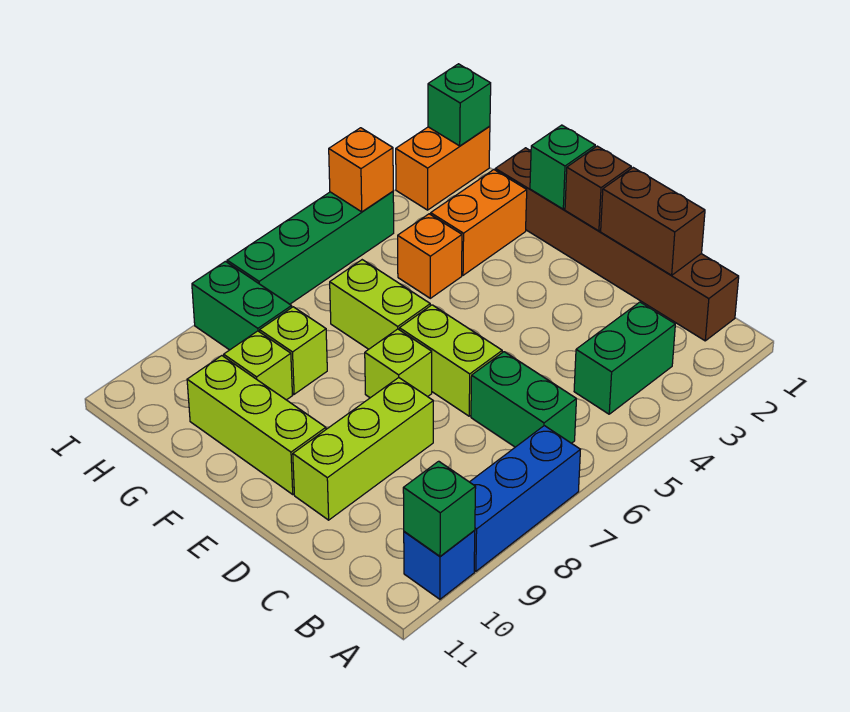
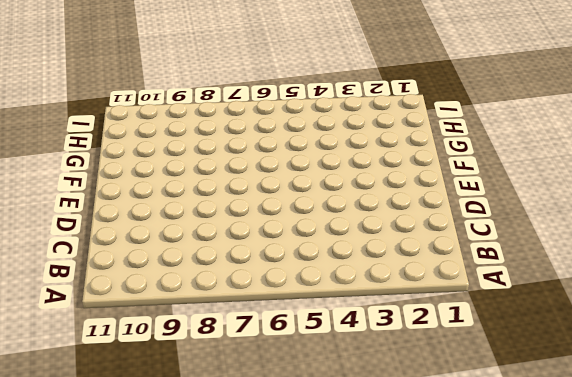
none -> blue brick A7:A9 level 1
none -> blue brick A10 level 1
none -> brown brick B1:G1 level 1

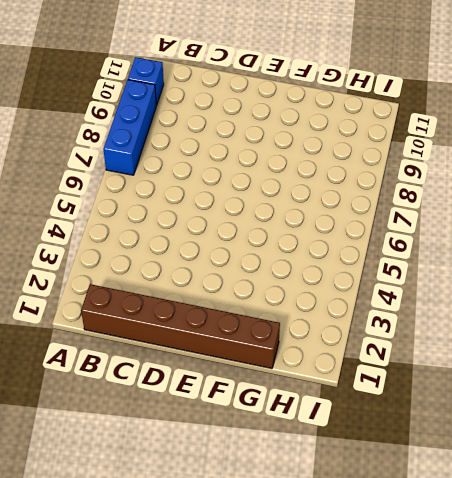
none -> green brick B3:B4 level 1
none -> green brick B6:C6 level 1
none -> lime brick D6:E6 level 1

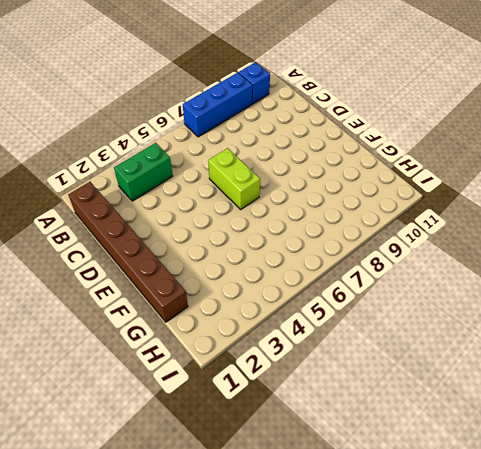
none -> green brick B6:C6 level 1
none -> lime brick D8:D10 level 1
none -> lime brick E7 level 1

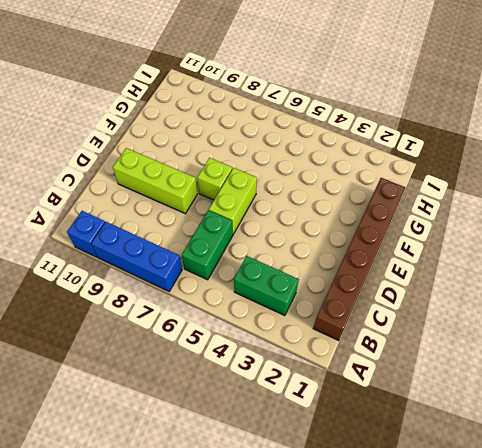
none -> lime brick E10:G10 level 1
none -> lime brick F6:G6 level 1
none -> orange brick G2:G3 level 1

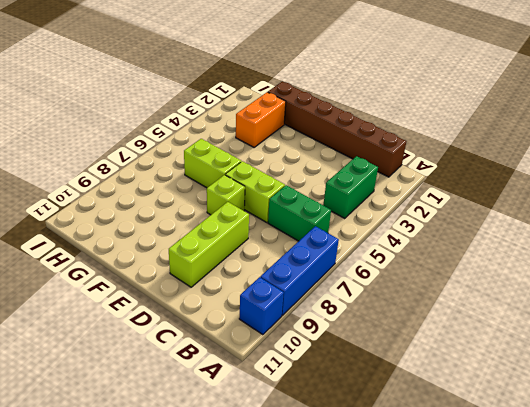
none -> lime brick E10:G10 level 1
none -> orange brick G4 level 1
none -> lime brick G8 level 1

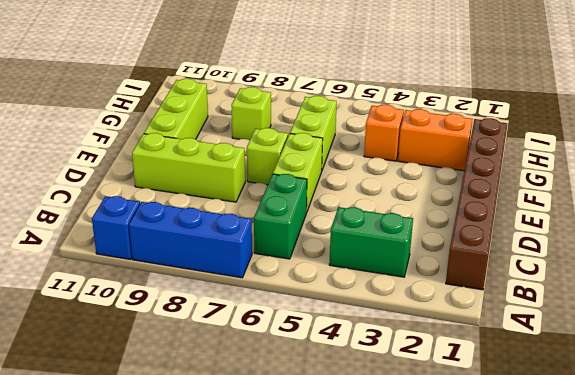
none -> lime brick G9 level 1
none -> green brick H8:I8 level 1
none -> orange brick I1:I2 level 1

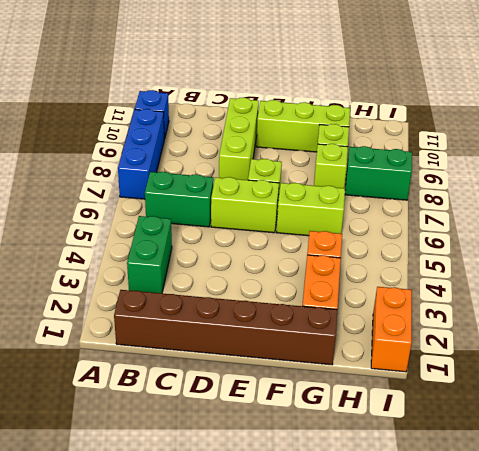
none -> green brick I4:I7 level 1
none -> green brick A10 level 2
none -> brown brick C1:D1 level 2

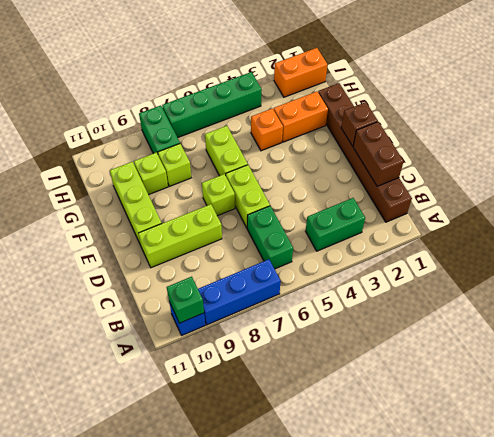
none -> green brick F1 level 2
none -> green brick I1 level 2
none -> orange brick I4 level 2

